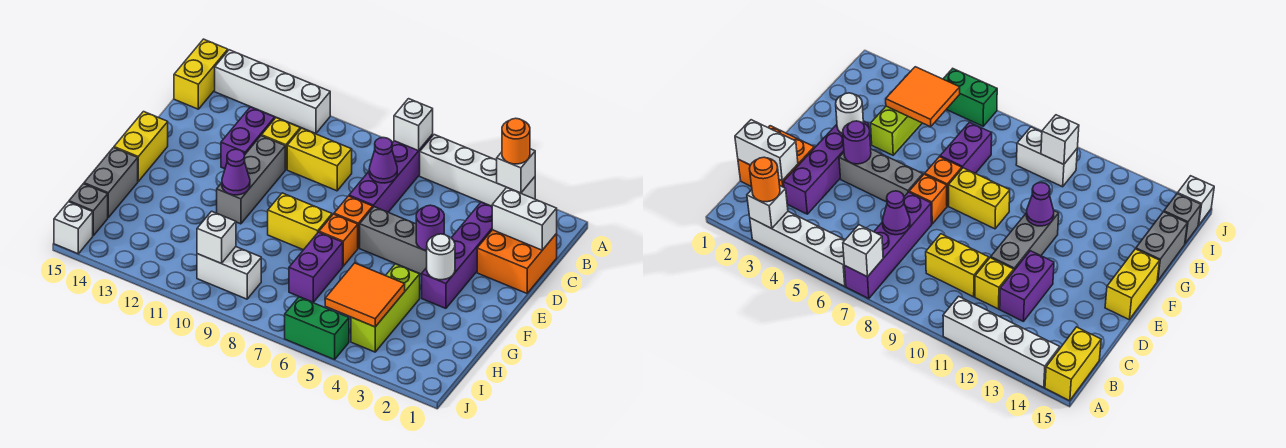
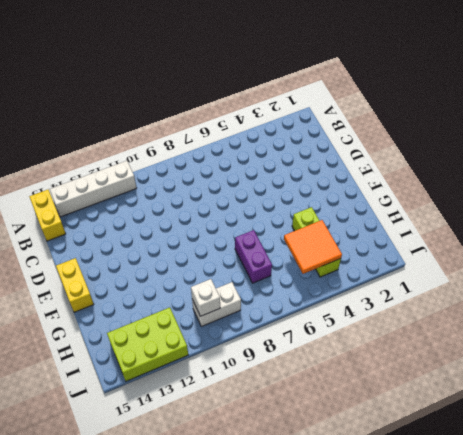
lime brick I12:J14 level 1 -> none
none -> white brick A3:A6 level 1
none -> purple brick A7:D7 level 1
none -> orange brick C1:D2 level 1
none -> purple brick C3:F3 level 1

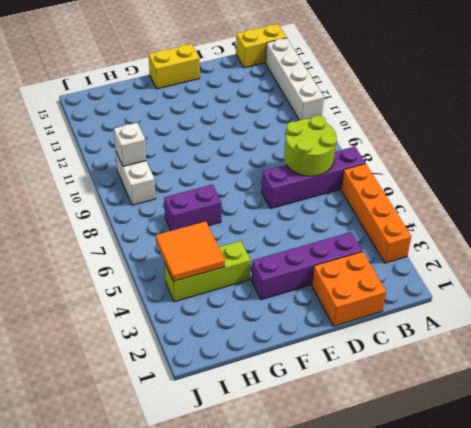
orange brick A3:A6 level 1 -> white brick A3:A6 level 1
lime round brick B7:C8 level 2 -> purple cone C7 level 2
none -> yellow brick C9:C10 level 1
none -> yellow brick C11 level 1
none -> purple brick C12:D12 level 1
none -> grey brick D11:F11 level 1

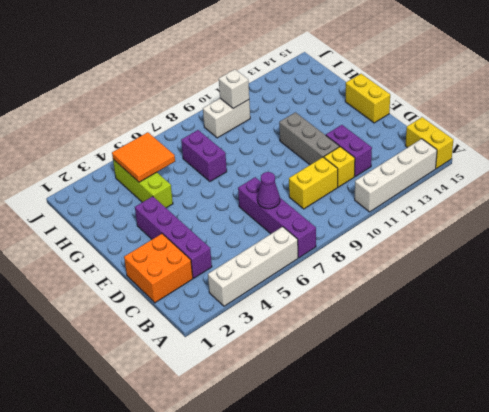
none -> grey brick E4:E6 level 1
none -> orange brick E7 level 1
none -> orange brick F7 level 1
none -> yellow brick F8:F9 level 1

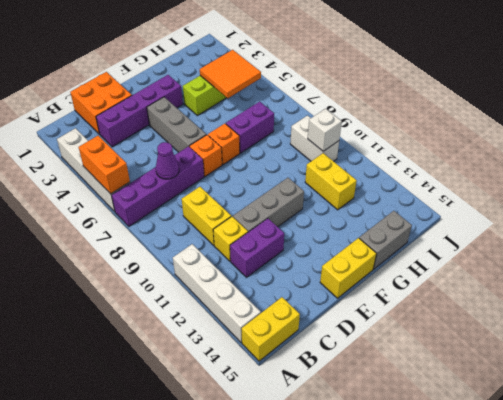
orange brick A5:A6 level 2 -> none
yellow brick H11:H12 level 1 -> yellow brick F8:F9 level 1
none -> grey brick I15 level 1
none -> green brick J5:J6 level 1
none -> white brick J15 level 1
none -> white brick A3 level 2

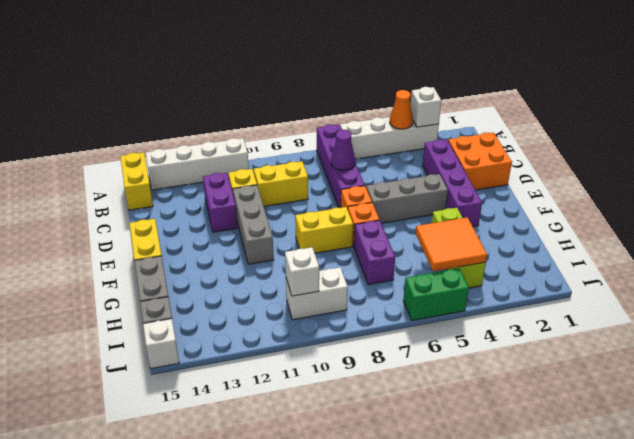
orange cone A4 level 2 -> none
none -> white brick A7 level 2
none -> white brick C1:C2 level 2
none -> purple round brick E4 level 2
none -> white round brick F3 level 2

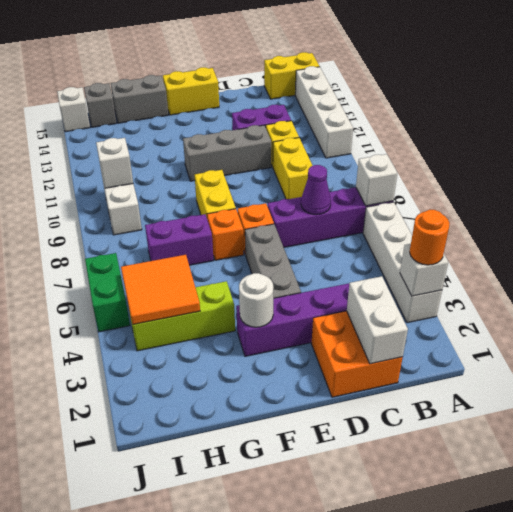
none -> purple round brick E4 level 2
none -> purple cone F11 level 2

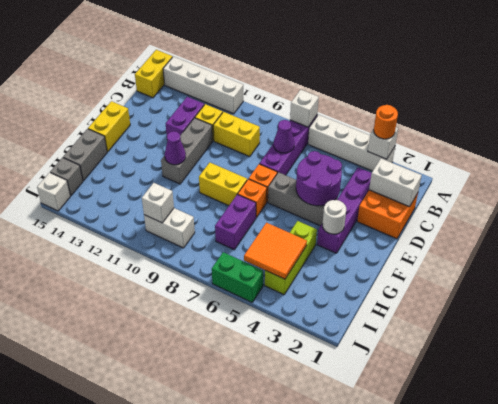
purple round brick D4:E5 level 2 -> purple round brick E4 level 2

